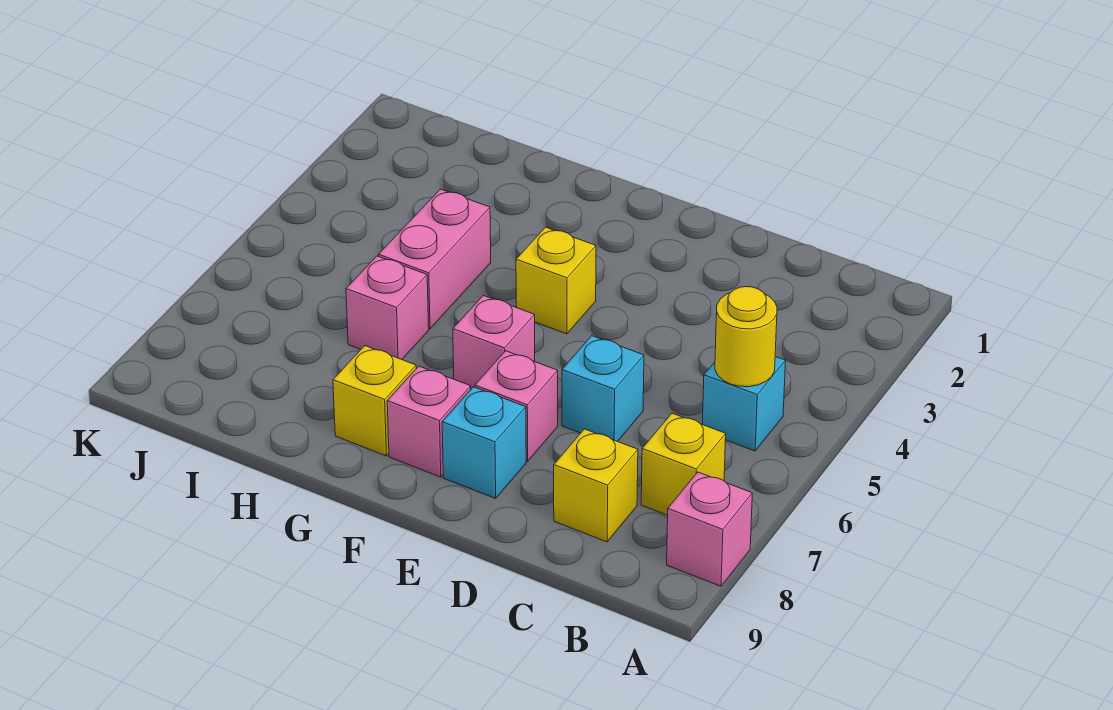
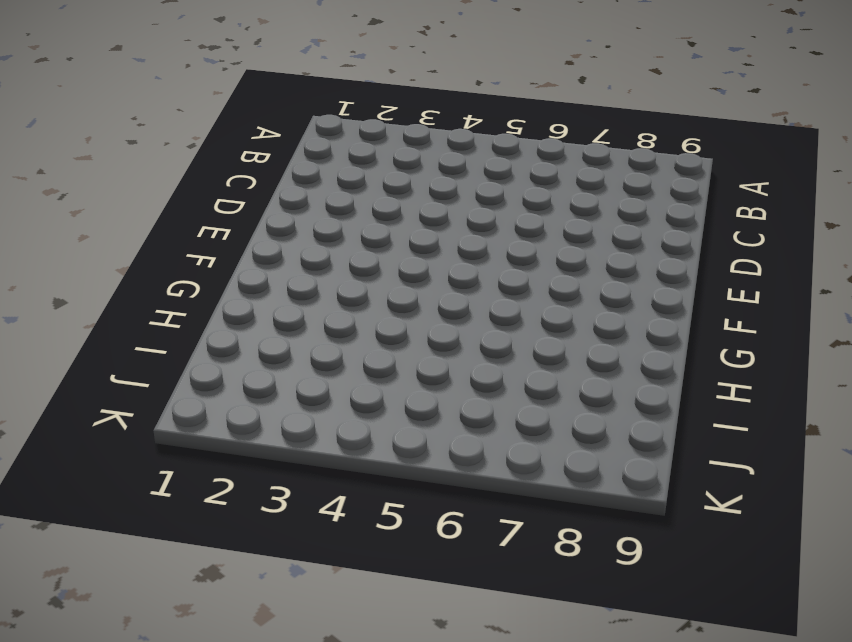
none -> pink brick A8 level 1
none -> cyan brick B5 level 1
none -> yellow brick B7 level 1

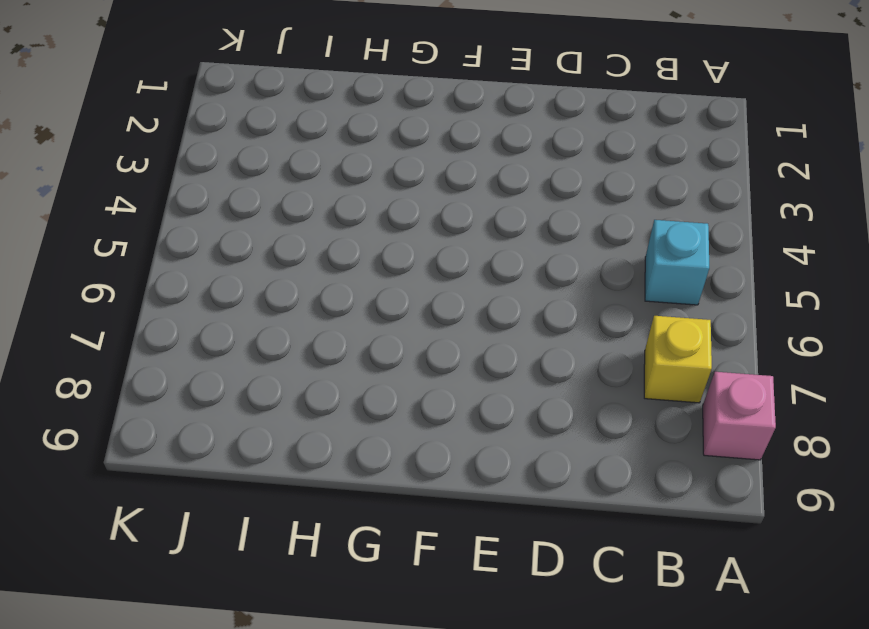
none -> yellow brick C8 level 1
none -> cyan brick D6 level 1
none -> pink brick E7 level 1

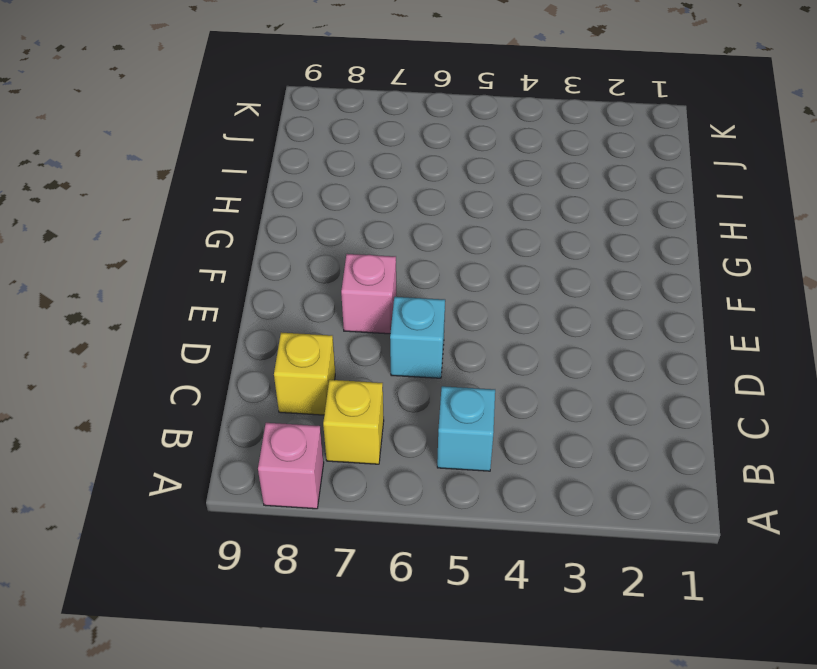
none -> cyan brick E8 level 1
none -> yellow brick F4 level 1
none -> pink brick F6 level 1

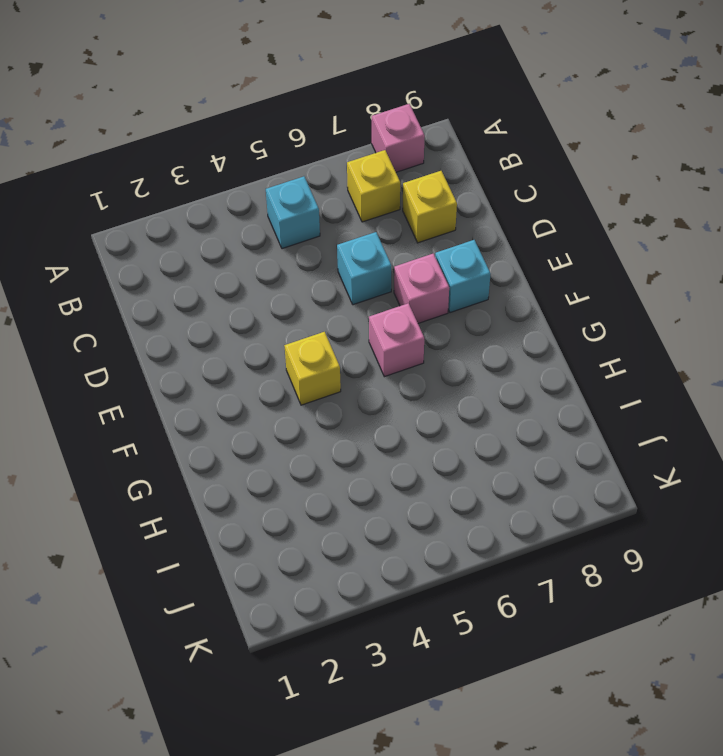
none -> pink brick F8 level 1
none -> yellow brick G8 level 1
none -> pink brick H4:H5 level 1

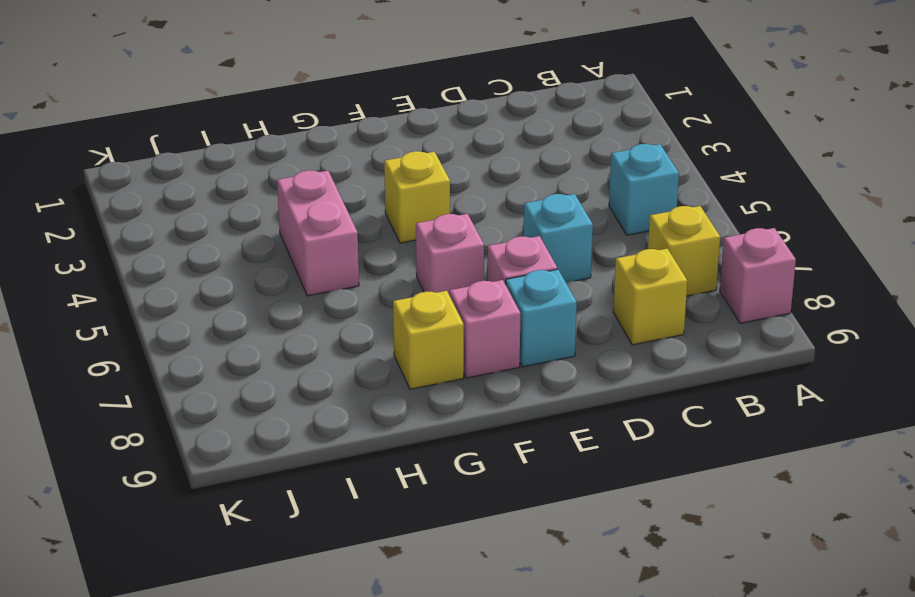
none -> pink brick H6 level 1
none -> yellow round brick B5 level 2

